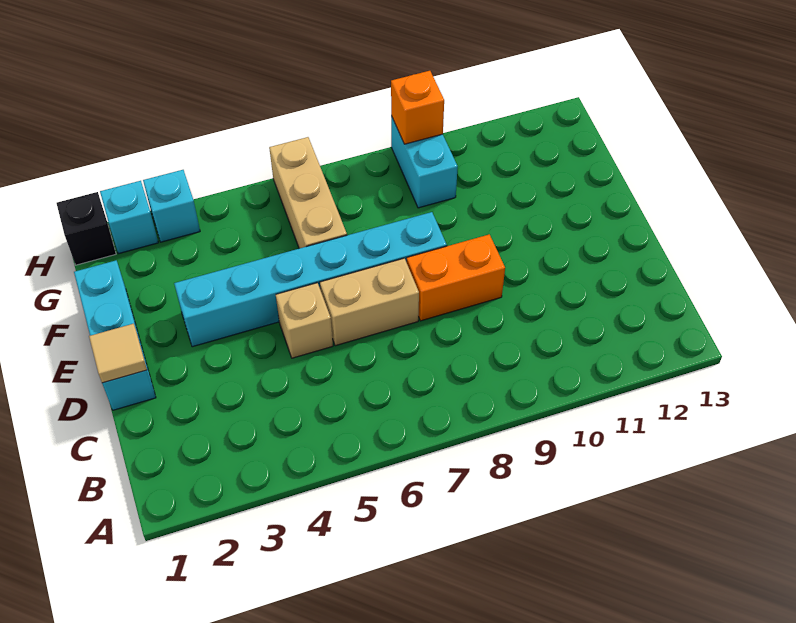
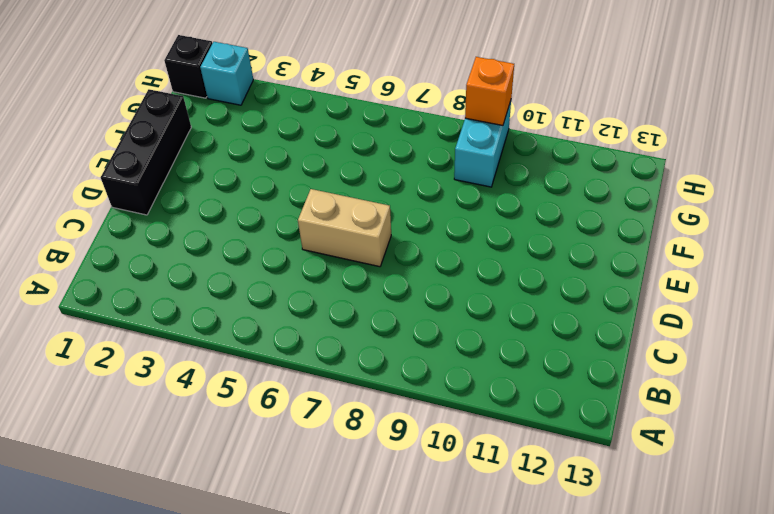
black brick D1:F1 level 1 -> cyan brick D1:F1 level 1
none -> tan brick D5 level 1
none -> orange brick D8:D9 level 1
none -> cyan brick E3:E8 level 1

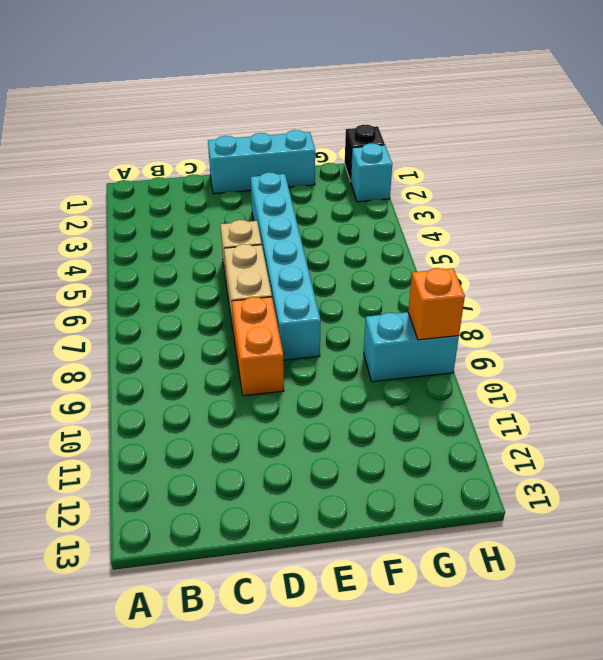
none -> tan brick F6:H6 level 1
none -> cyan brick H3 level 1
none -> tan tile D1 level 2

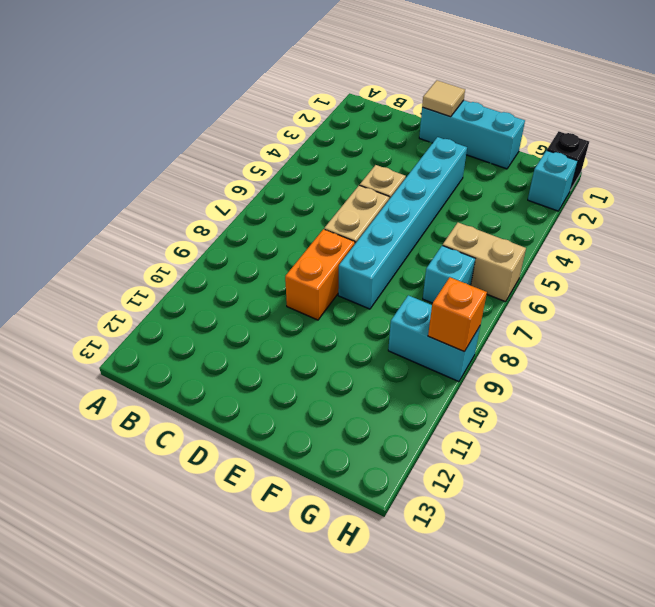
tan brick G6:H6 level 1 -> tan brick F6:H6 level 1
cyan brick G7 level 1 -> cyan brick H3 level 1

